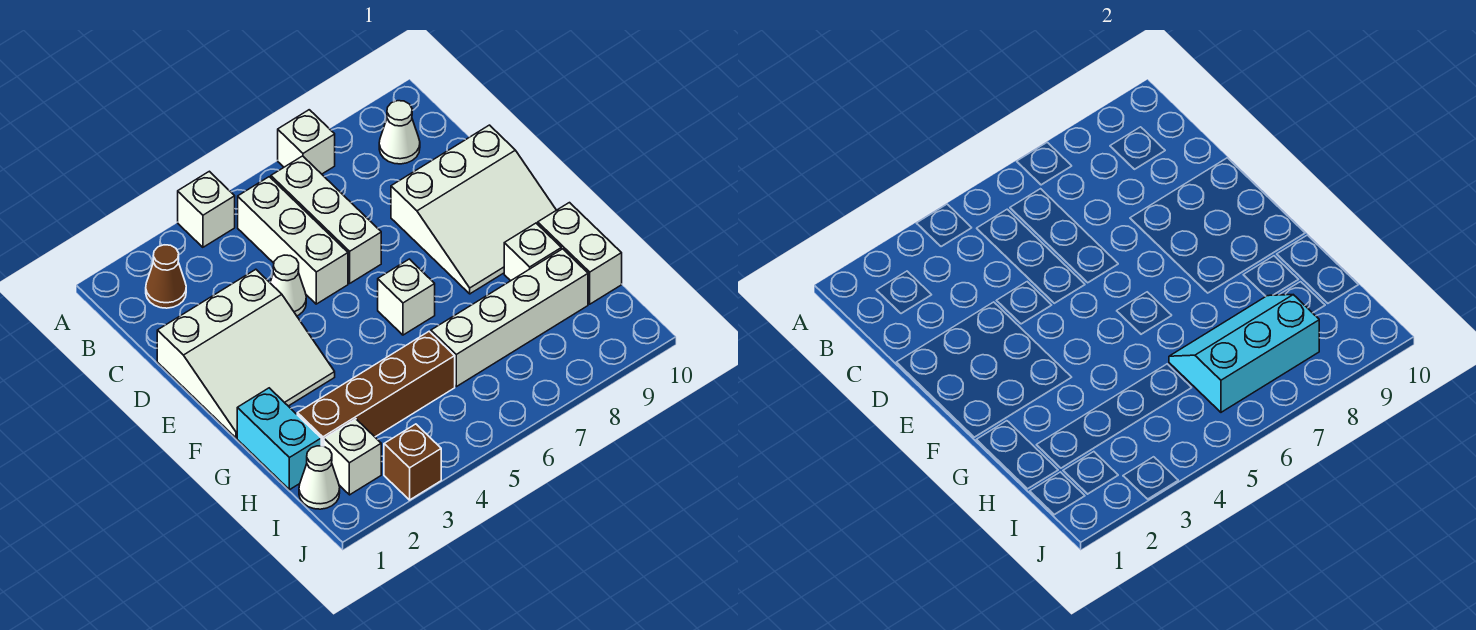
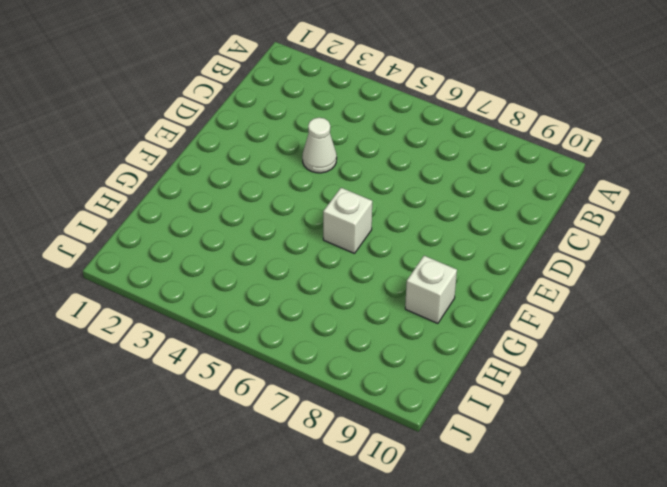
none -> white brick A4 level 1
none -> white brick A7 level 1
none -> brown cone B2 level 1

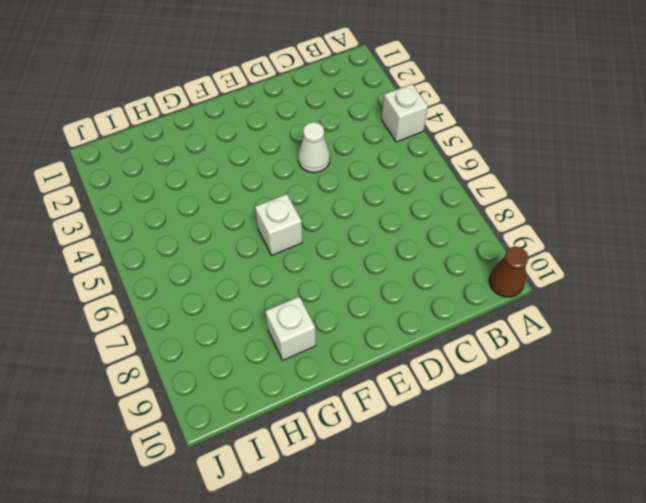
brown cone A10 level 1 -> brown cone B2 level 1
none -> white brick A7 level 1
none -> white brick B5:D5 level 1
none -> white brick B6:D6 level 1

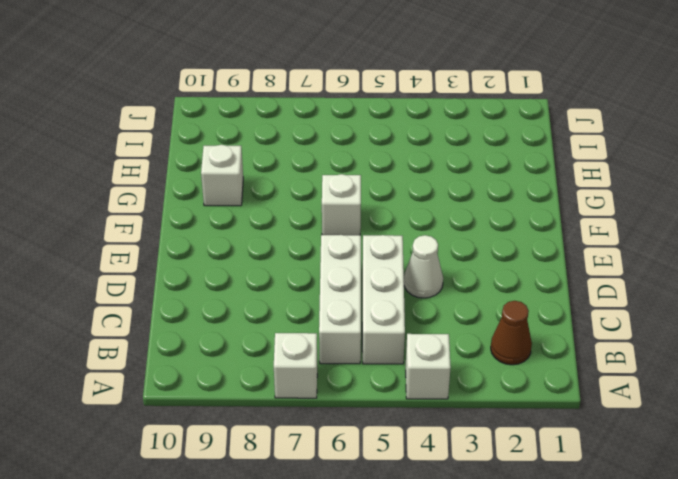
none -> white cone B9 level 1
none -> white slope D1:F3 level 1 top D
none -> white slope D8:F10 level 1 top D

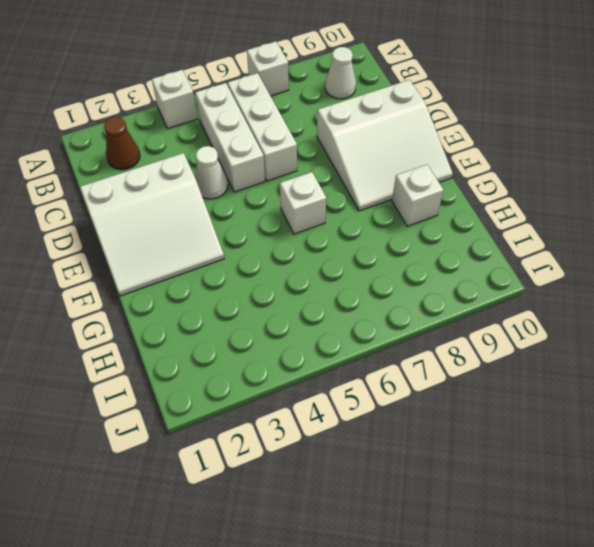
none -> cyan brick G1:H1 level 1
none -> white brick G10:H10 level 1
none -> brown brick H2:H5 level 1

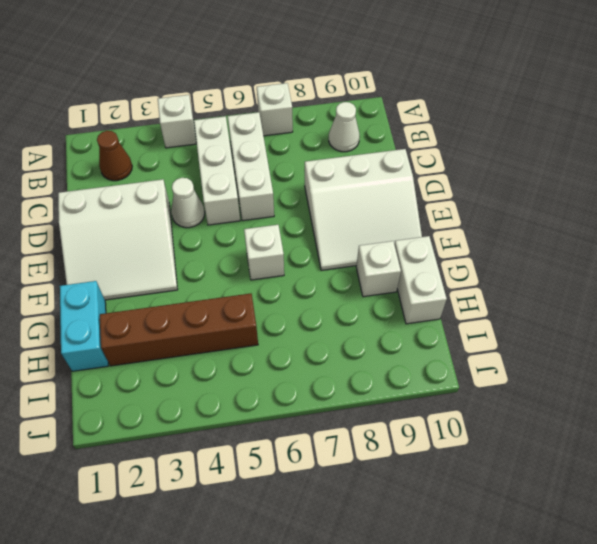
none -> white brick H6:H9 level 1
none -> white cone I1 level 1
none -> white brick I2 level 1

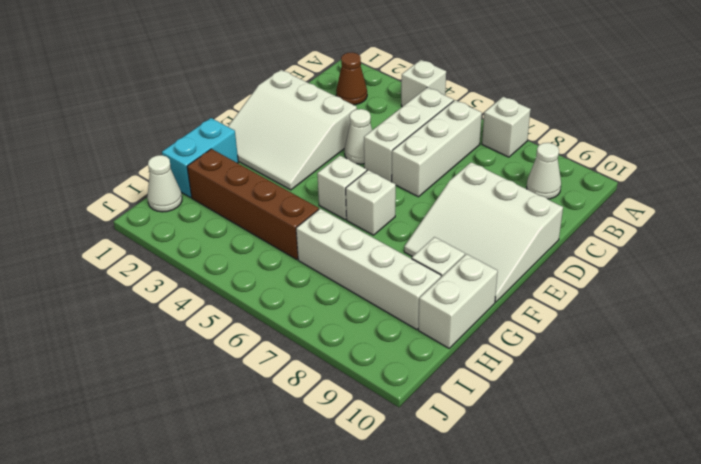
white brick F5 level 1 -> white brick I2 level 1
none -> brown brick J3 level 1
none -> cyan slope H6:I8 level 2 top I

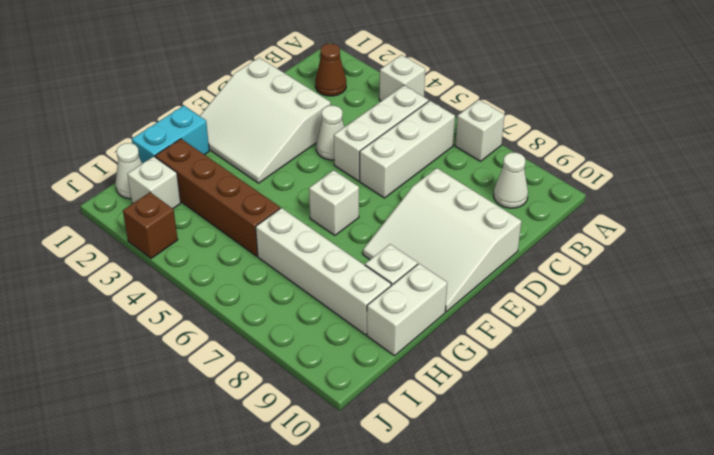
none -> cyan slope H6:I8 level 2 top I

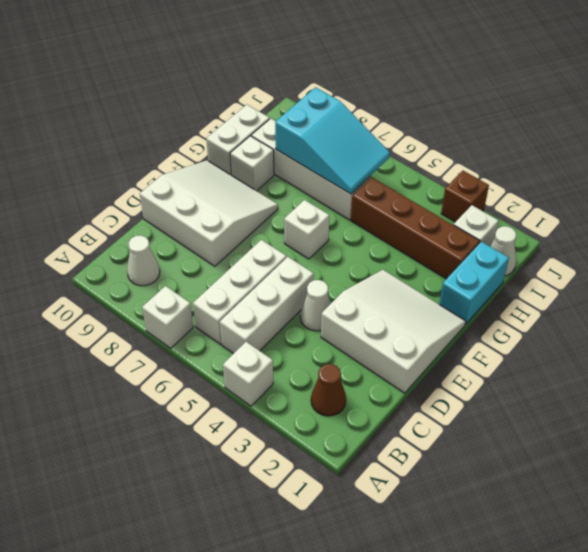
cyan slope H6:I8 level 2 top 8 -> cyan slope H6:I8 level 2 top I

